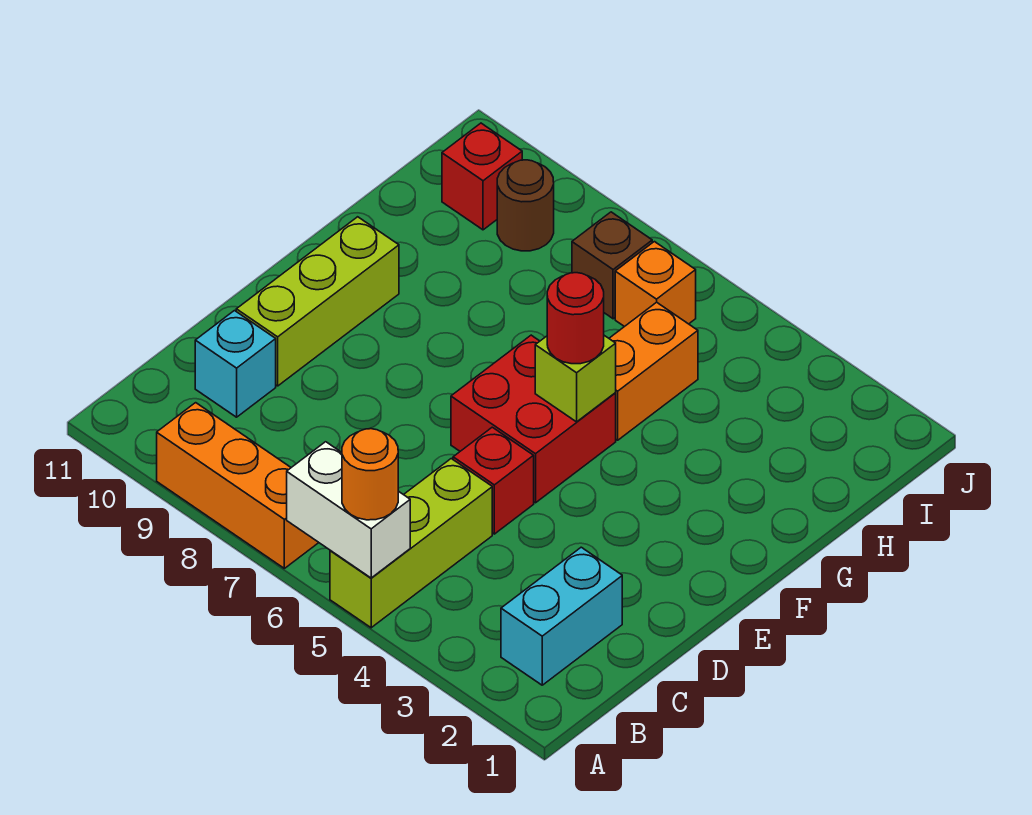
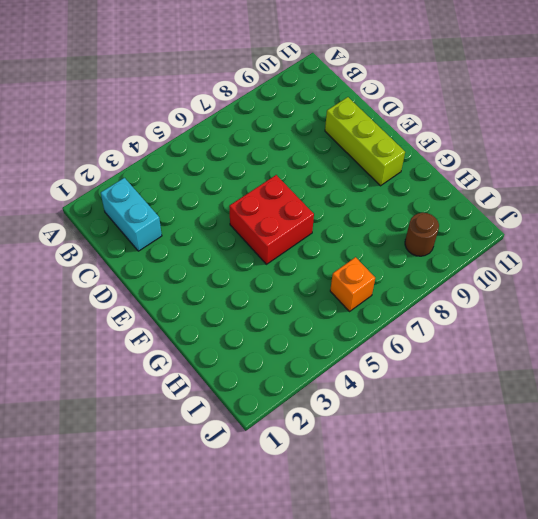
none -> lime brick A5:C5 level 1
none -> orange brick A7:A9 level 1
none -> cyan brick C10 level 1

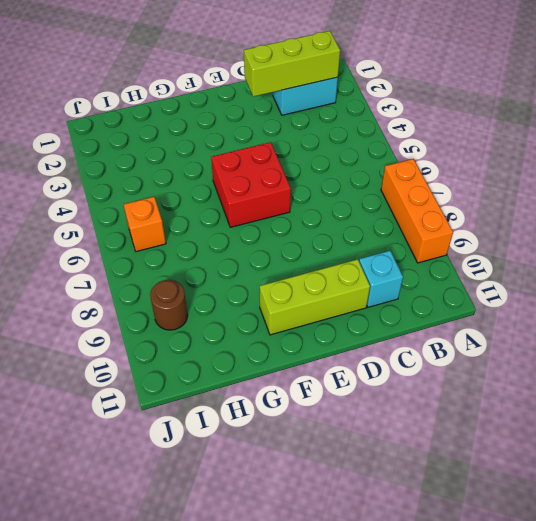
lime brick B2:D2 level 2 -> lime brick A5:C5 level 1
none -> red brick D5 level 1
none -> orange brick G5:H5 level 1
none -> brown brick I7 level 1

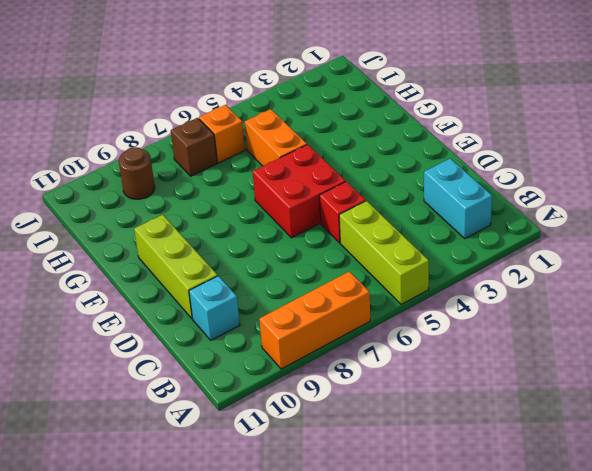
none -> red brick I10 level 1
none -> white brick A5:A6 level 2
none -> lime brick F5 level 2

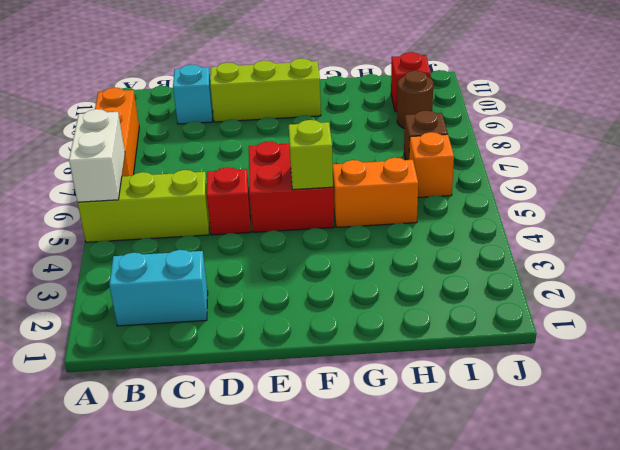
none -> orange round brick A5 level 3
none -> red round brick F5 level 3

